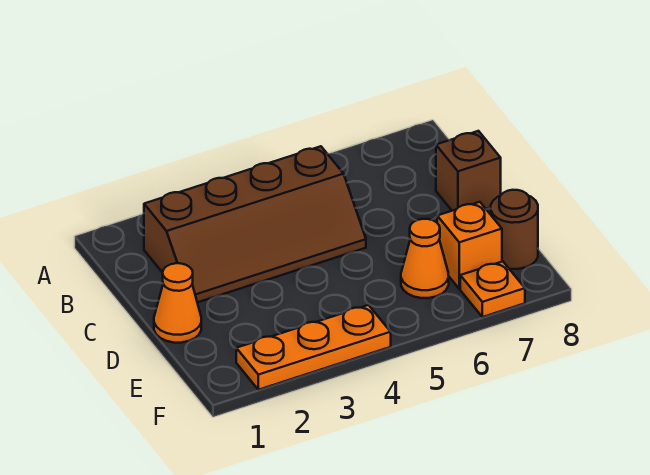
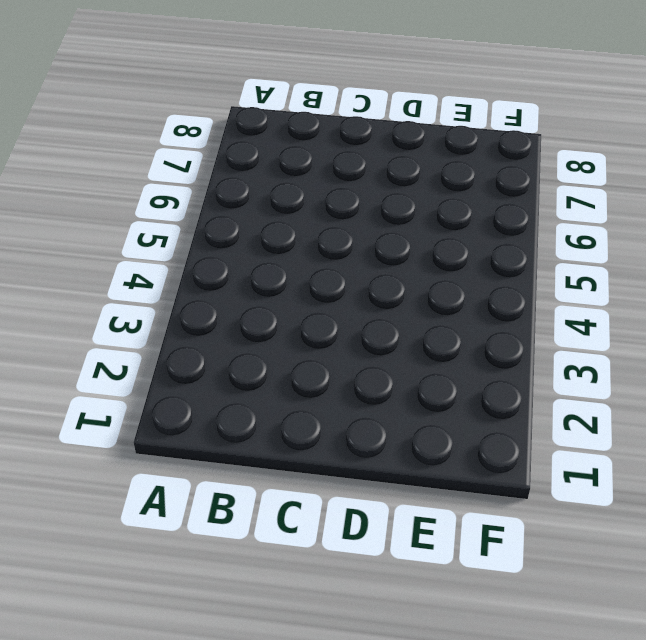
none -> brown slope B2:C5 level 1 top B
none -> brown brick C8 level 1

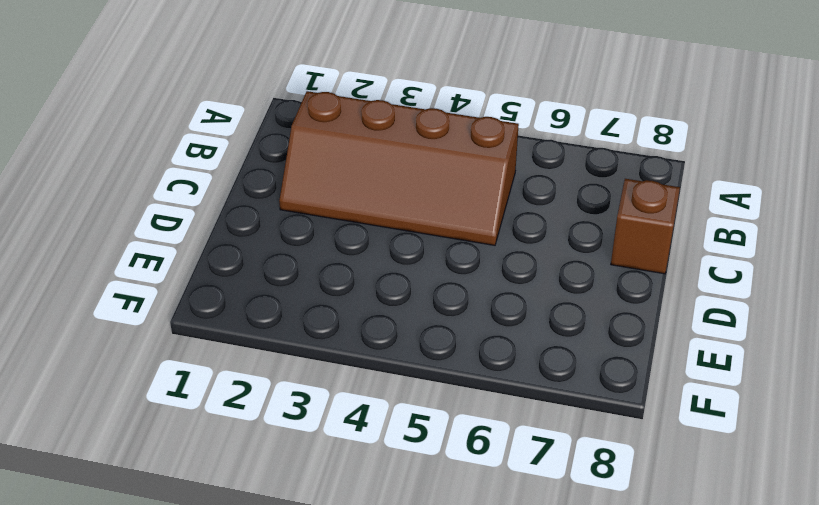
none -> orange cone D1 level 1
none -> orange cone E6 level 1

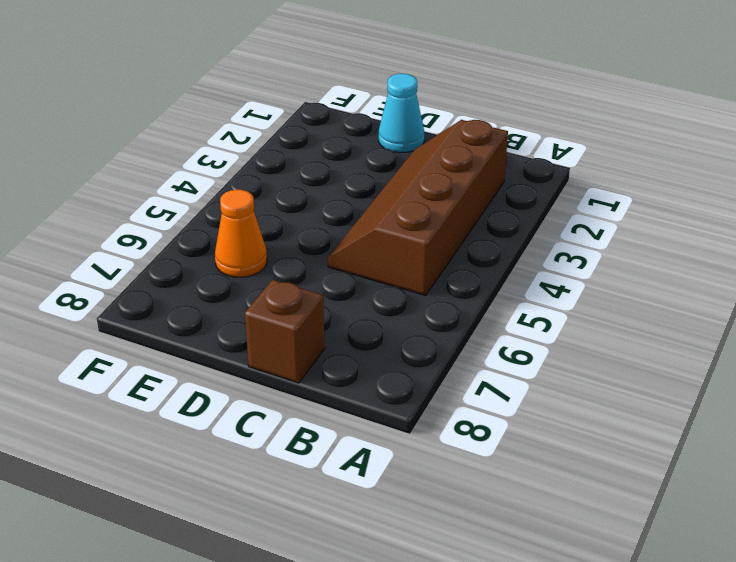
cyan cone D1 level 1 -> orange cone D1 level 1
none -> orange brick E7 level 1
none -> brown round brick E8 level 1

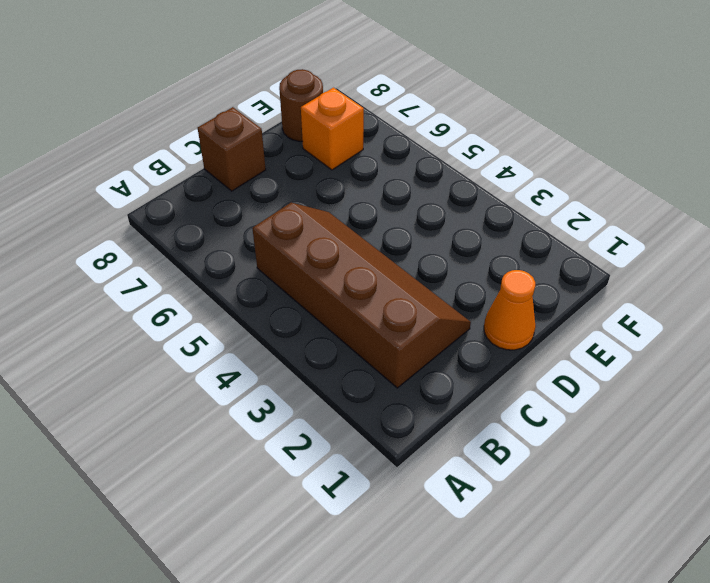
none -> orange cone E6 level 1
none -> orange plate F2:F4 level 1

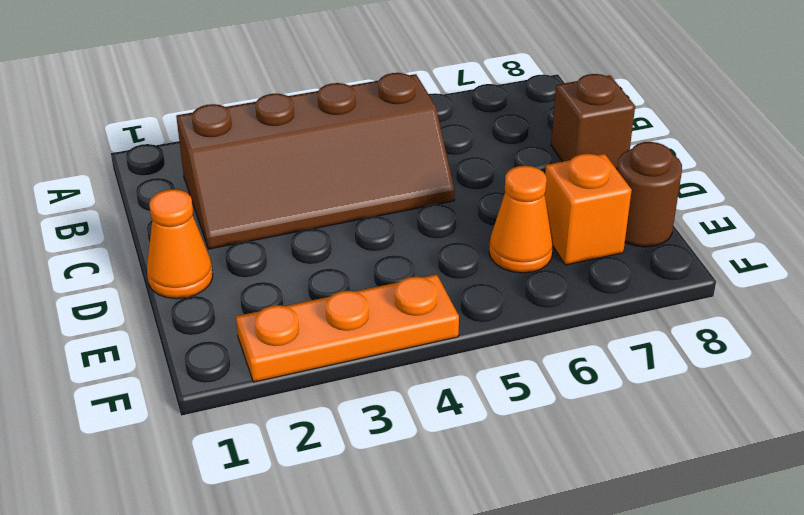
none -> orange plate F7 level 1

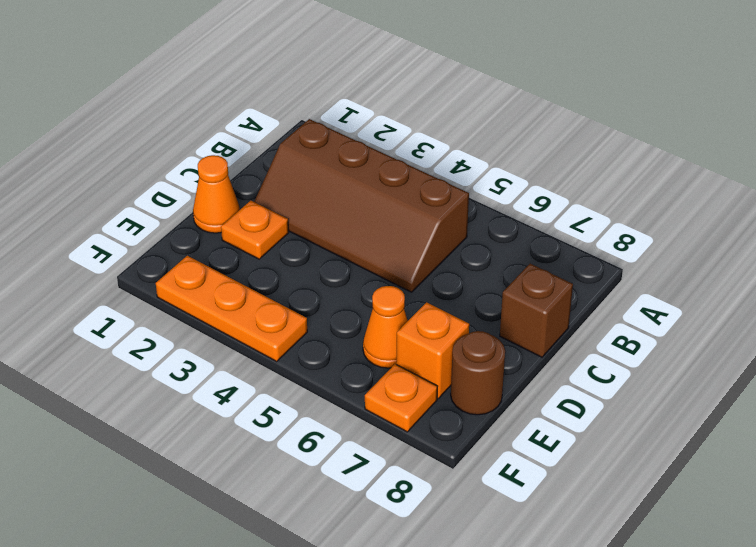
orange plate D2 level 1 -> none

